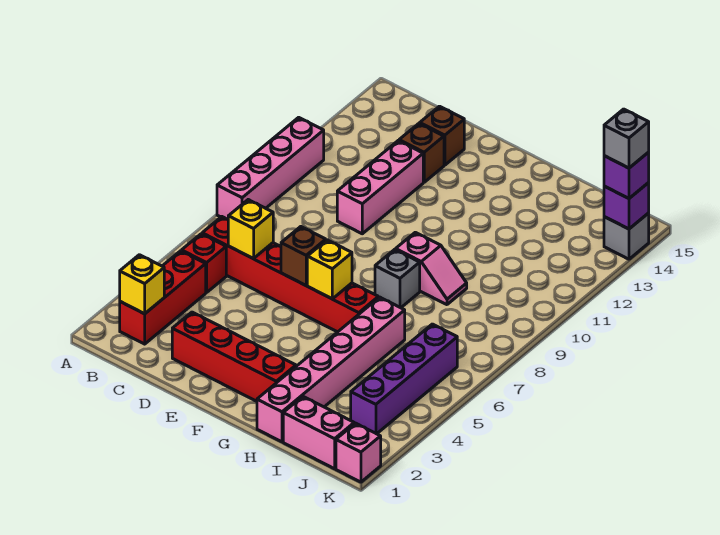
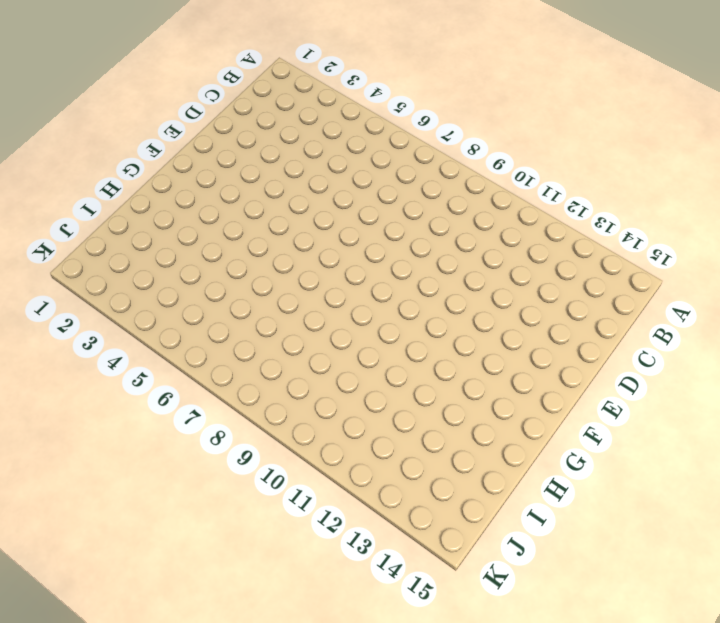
none -> pink brick A8:A11 level 1
none -> red brick B2:B4 level 1
none -> red brick B5 level 1

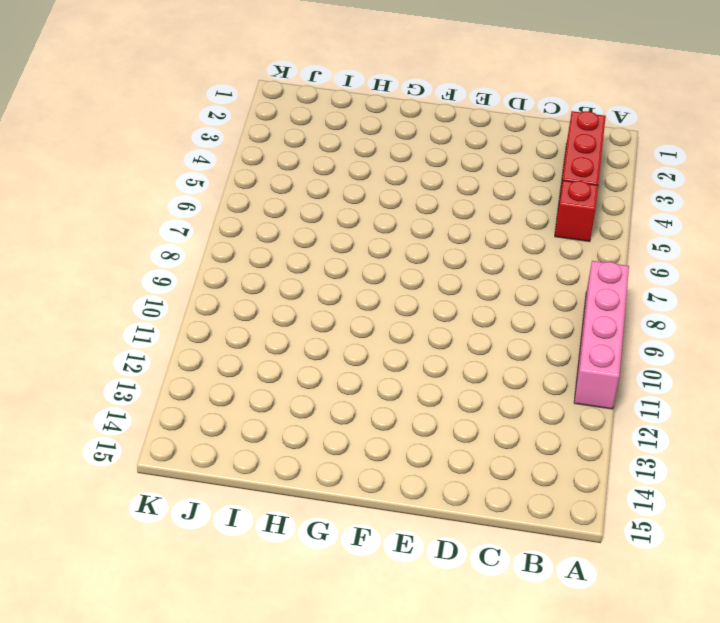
none -> red brick B6:G6 level 1
none -> red brick D2:G2 level 1
none -> pink brick D10:D12 level 1

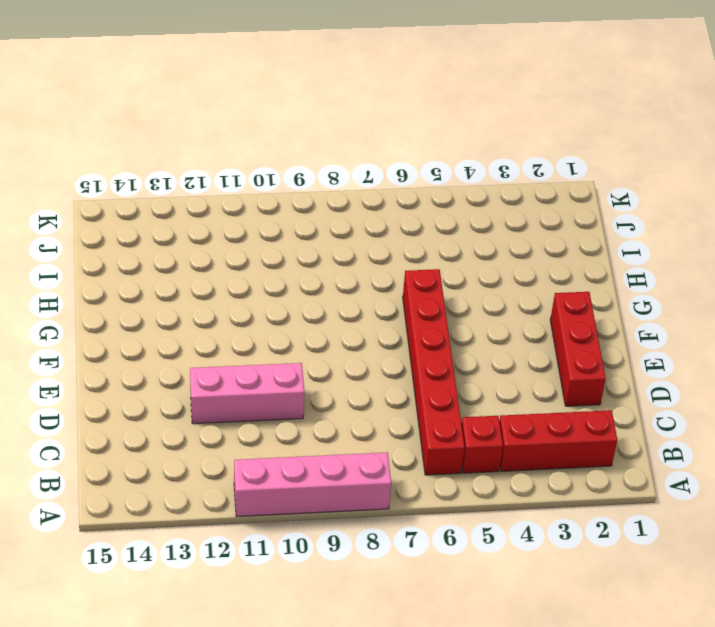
red brick D2:F2 level 1 -> red brick D2:G2 level 1
none -> brown brick D13 level 1
none -> brown brick D14 level 1
none -> grey brick G8 level 1

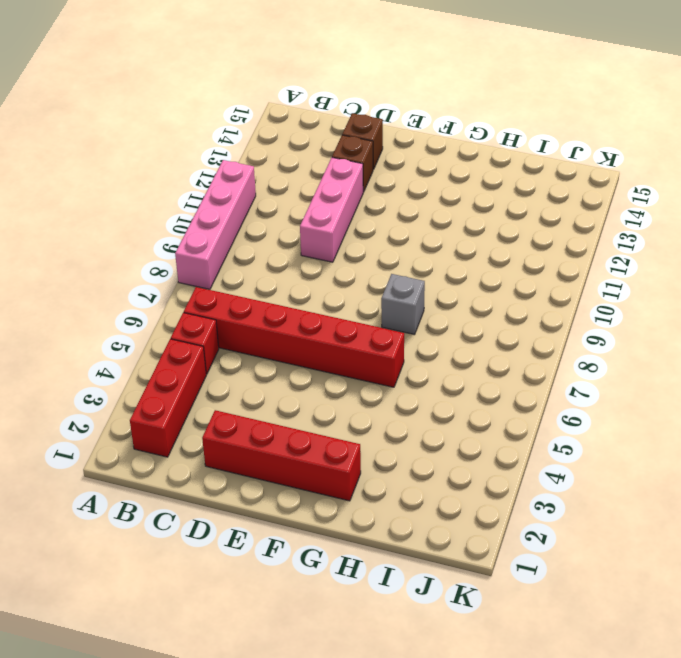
none -> pink slope G9:H9 level 1 top G
none -> pink brick H1:H6 level 1
none -> pink brick I1:J1 level 1

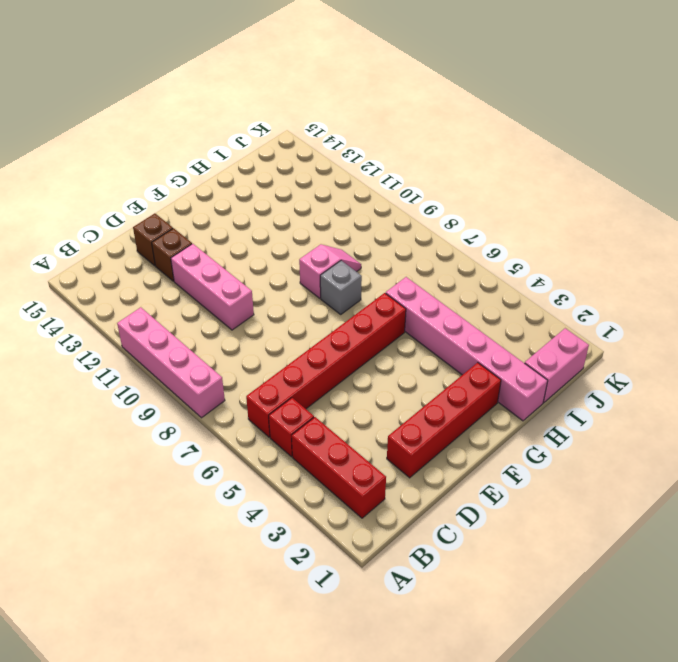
none -> purple brick J3:J6 level 1
none -> pink brick K1 level 1
none -> grey brick K14 level 1

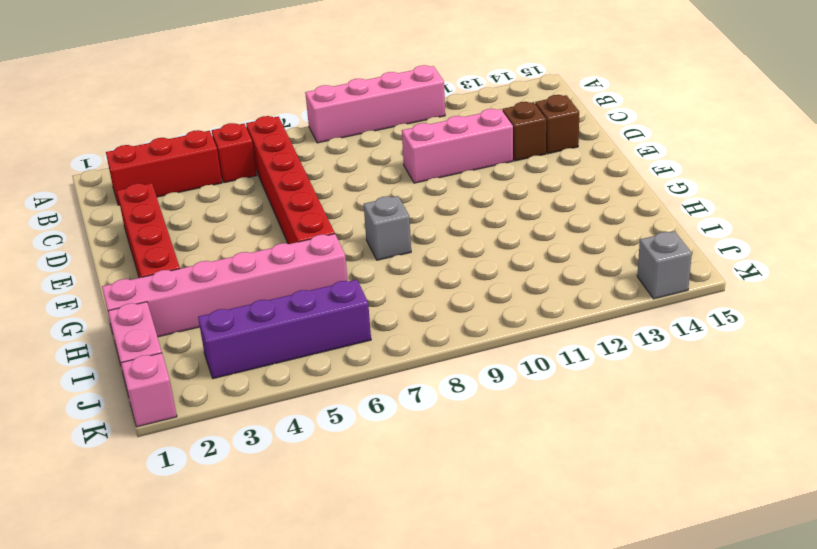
none -> pink slope G9:H9 level 1 top G
none -> yellow brick B2 level 2
none -> yellow brick C6 level 2

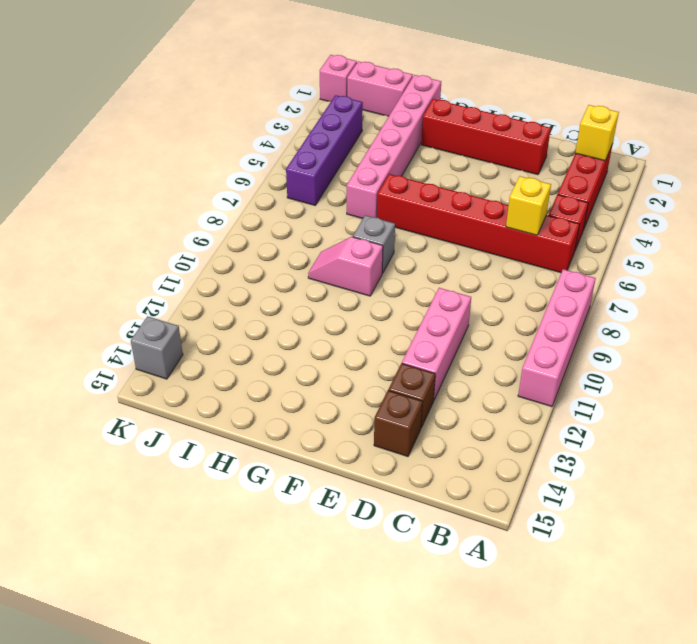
none -> brown brick E6 level 2
none -> yellow brick F6 level 2
none -> purple brick K14 level 2

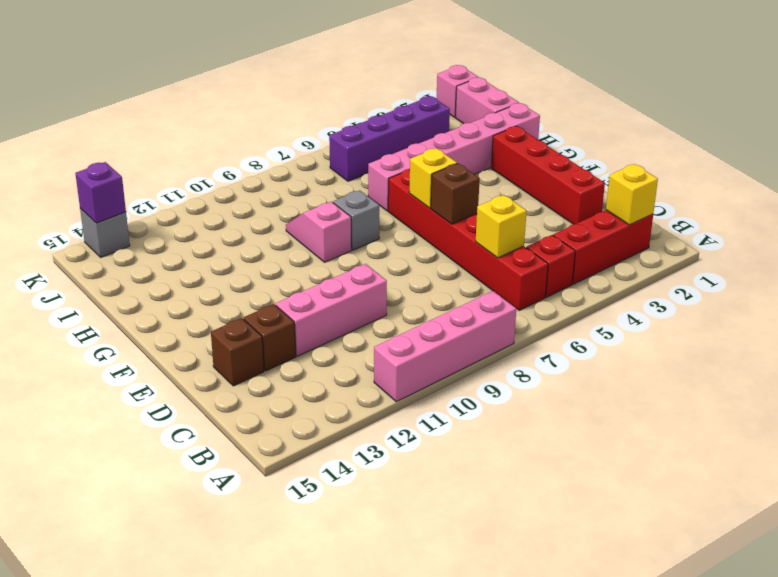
none -> purple brick K14 level 3
none -> grey brick K14 level 4

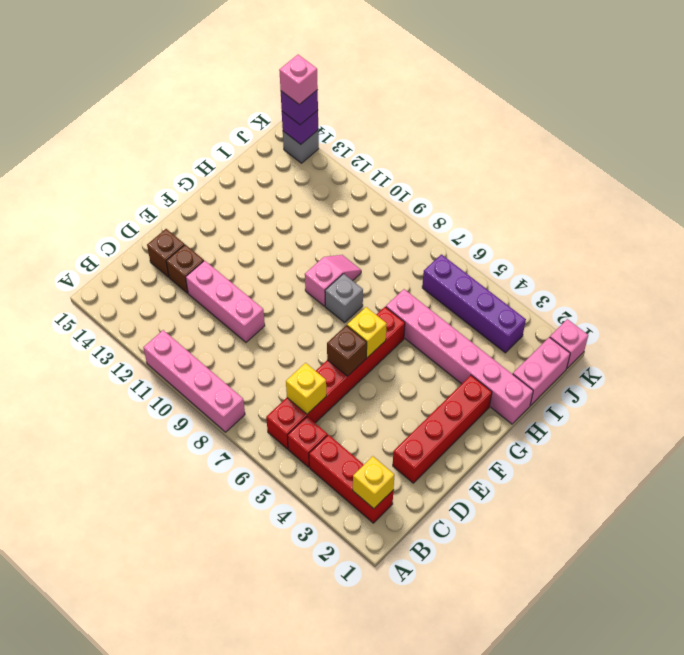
pink brick K14 level 4 -> grey brick K14 level 4

